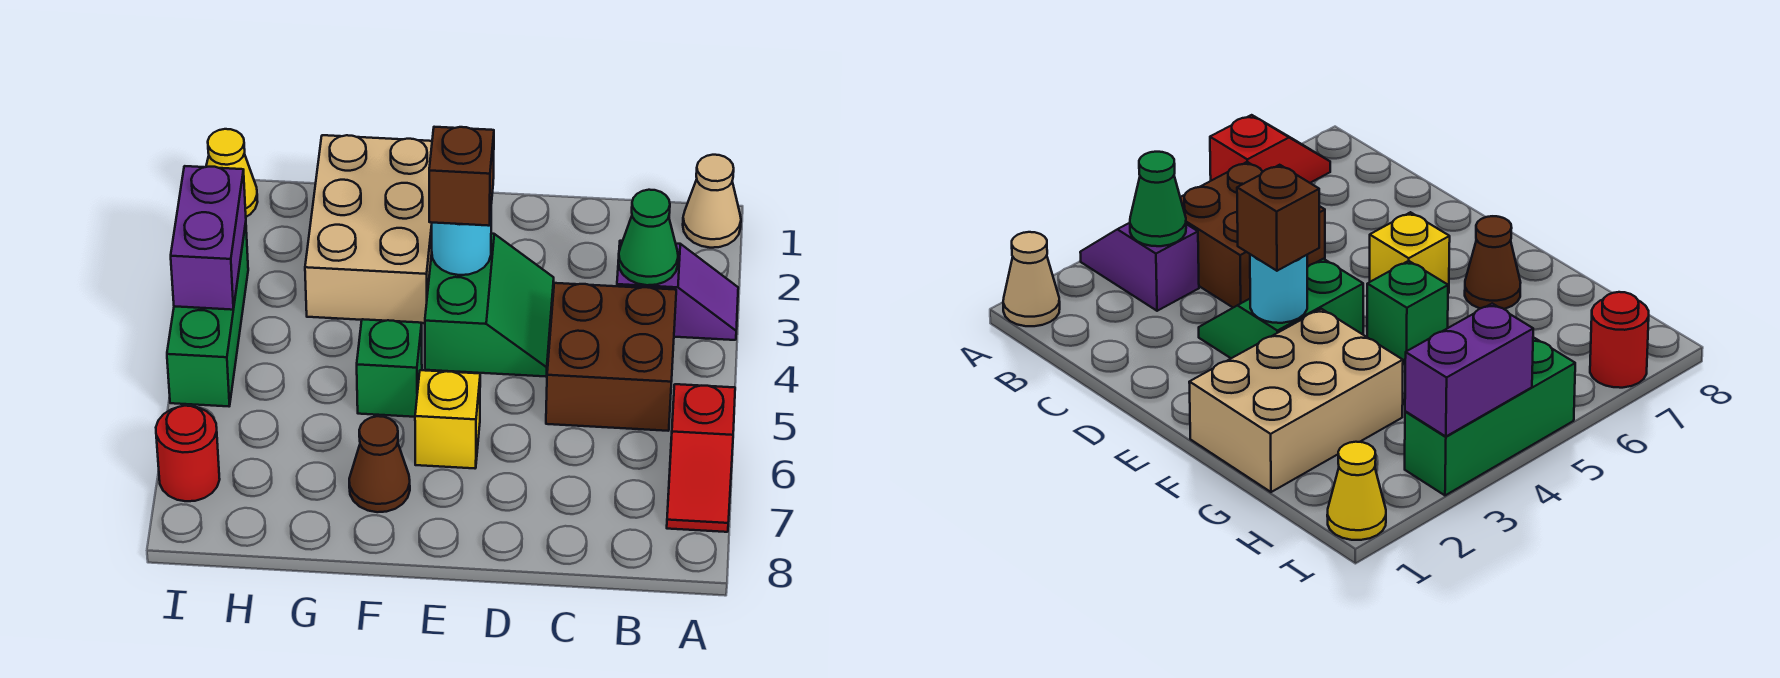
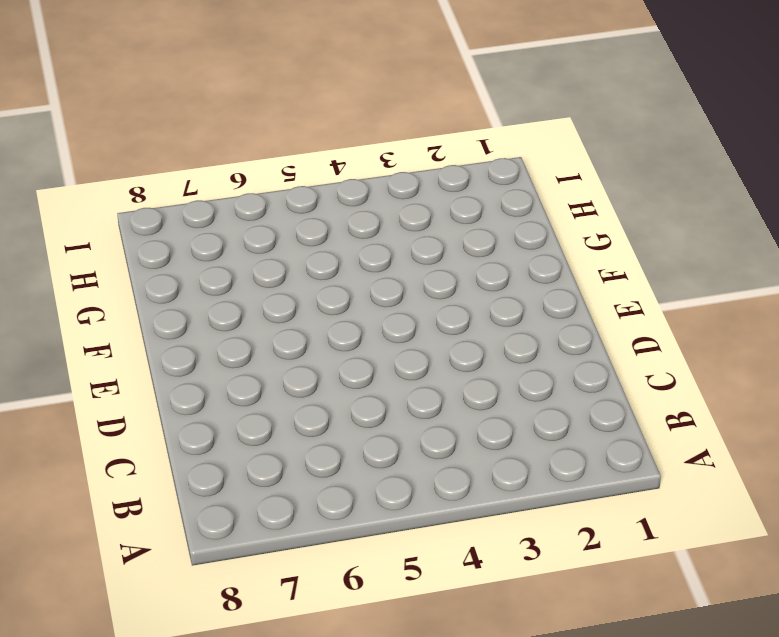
none -> tan cone A1 level 1
none -> purple slope A3:B3 level 1 top B
none -> red slope A6:A7 level 1 top 6

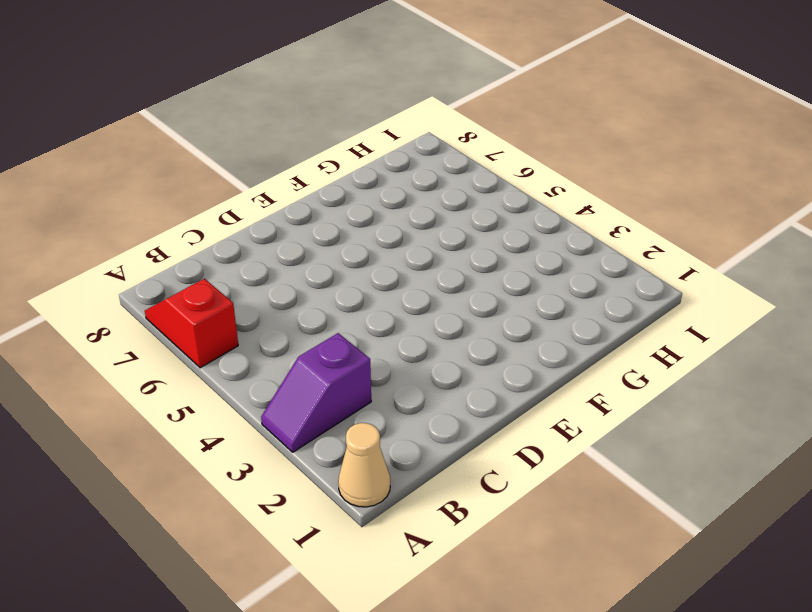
none -> brown brick B4:C5 level 1
none -> green slope D3:E4 level 1 top E
none -> yellow brick E6 level 1

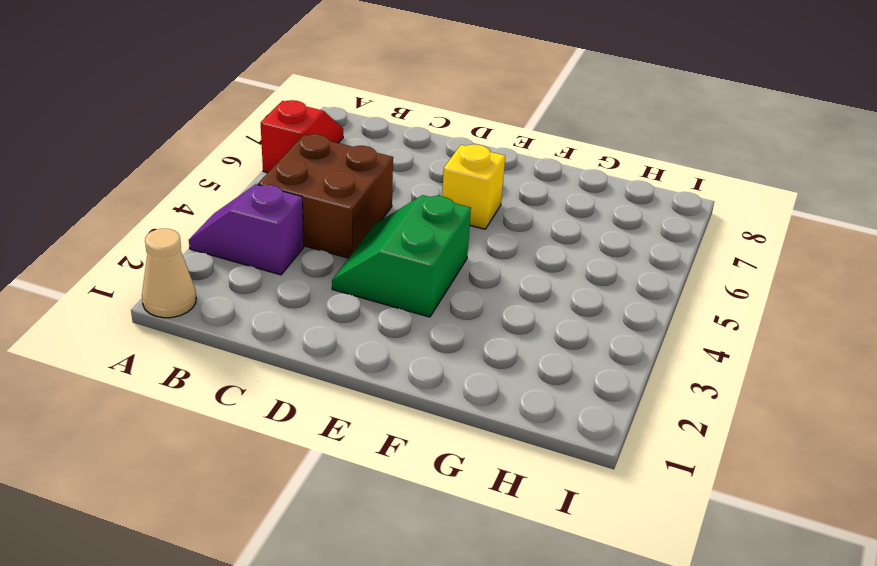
none -> tan brick F1:G3 level 1
none -> green brick F5 level 1
none -> brown cone F7 level 1

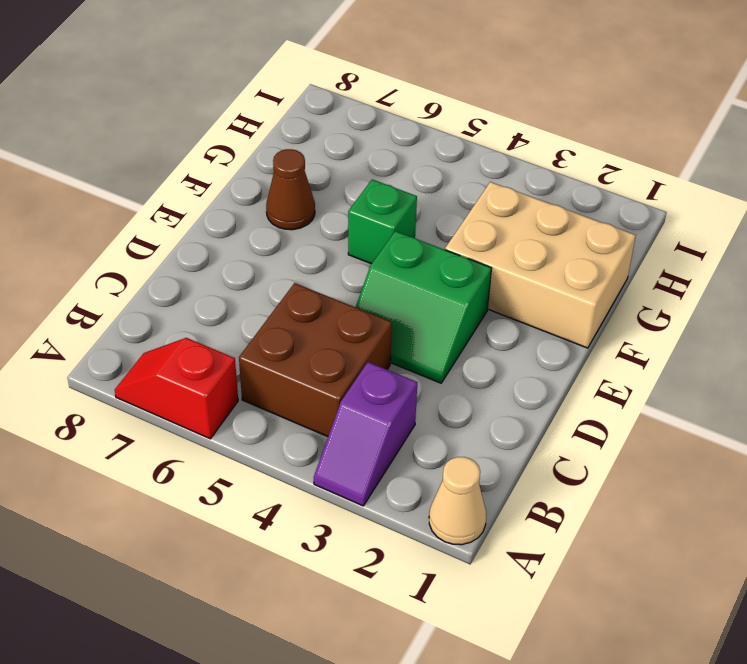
none -> yellow brick E6 level 1
none -> yellow cone I1 level 1
none -> green brick I3:I5 level 1

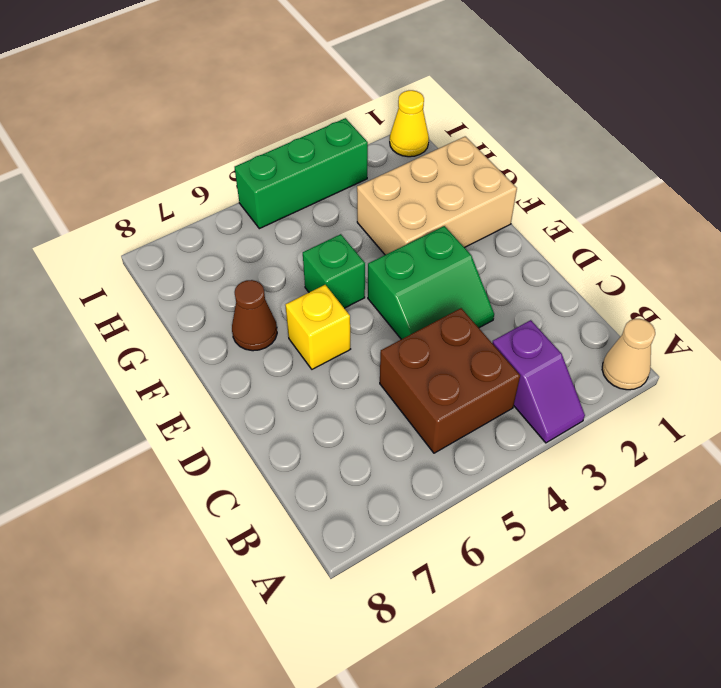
none -> red slope A6:A7 level 1 top 6
none -> red round brick I7 level 1
none -> green cone B3 level 2

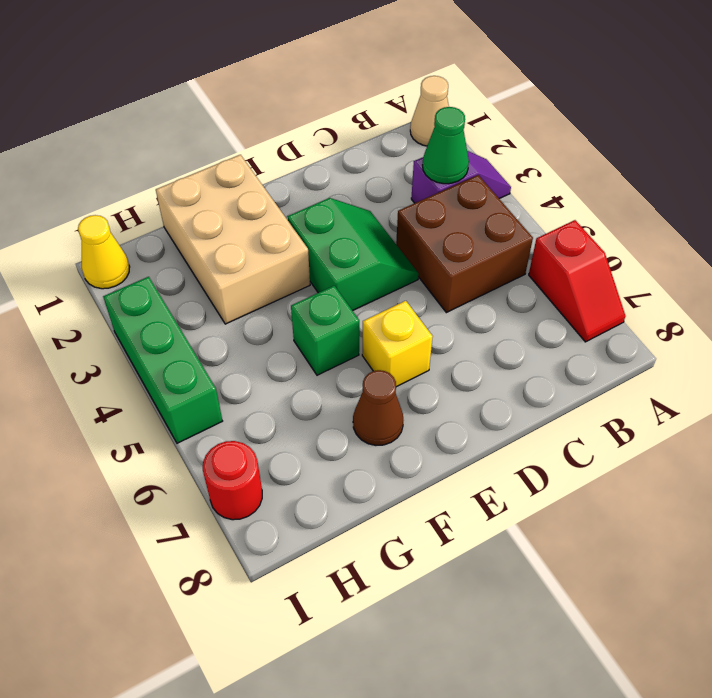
none -> cyan round brick E3 level 2
none -> purple brick I3:I4 level 2
none -> brown brick E3 level 3

